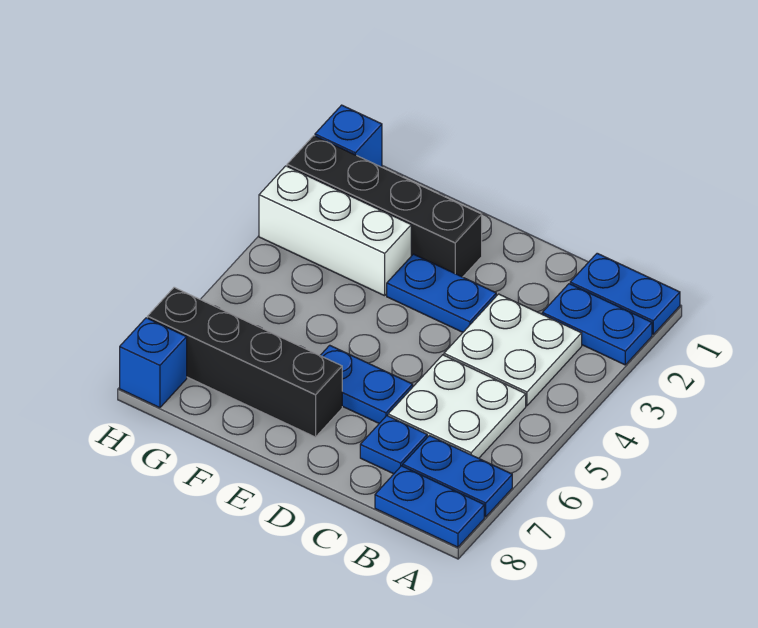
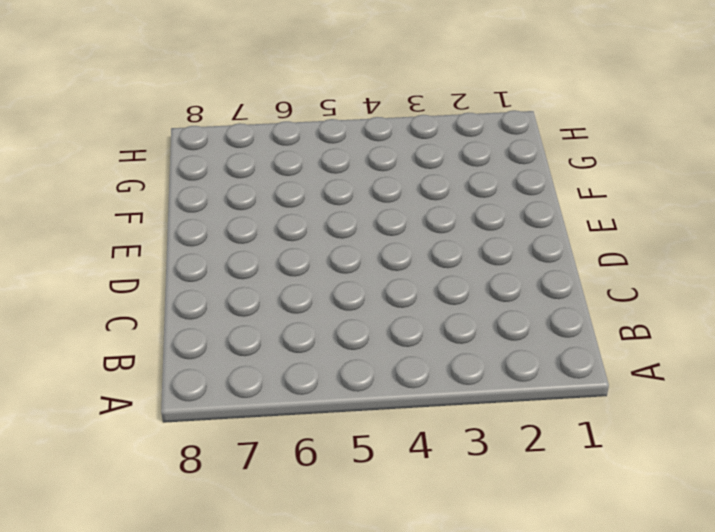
none -> blue plate A1:B1 level 1
none -> blue plate A2:B2 level 1
none -> blue plate A7:B7 level 1

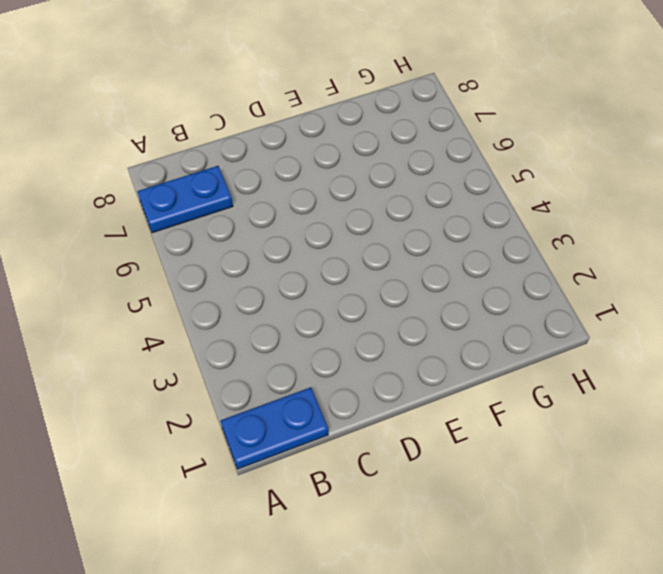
none -> blue plate A2:B2 level 1
none -> blue plate A8:B8 level 1
none -> white plate B3:C4 level 1

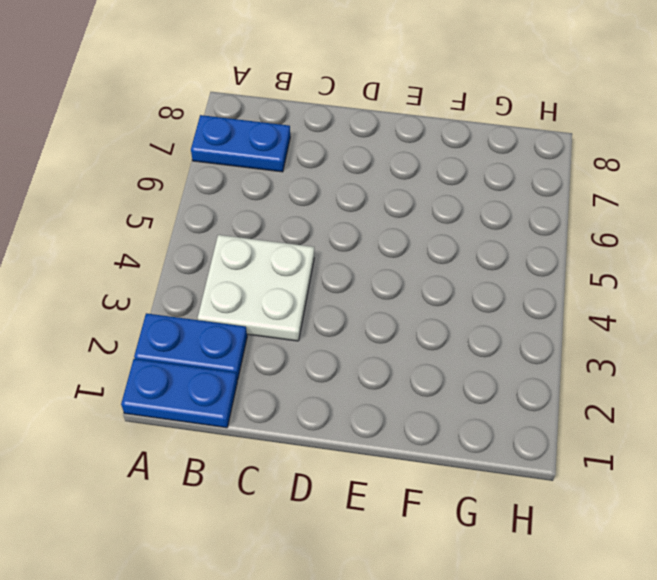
none -> blue plate A8:B8 level 1
none -> white plate B5:C6 level 1
none -> blue plate C7 level 1

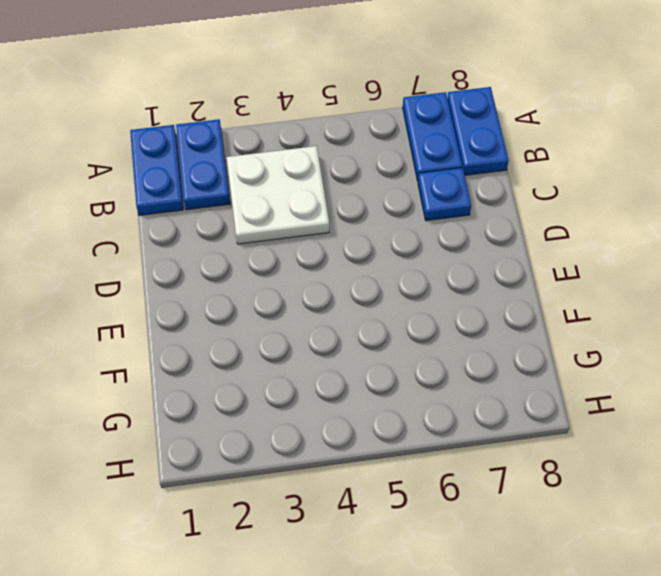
none -> white plate B5:C6 level 1
none -> blue plate D3:E3 level 1
none -> blue plate D6:E6 level 1

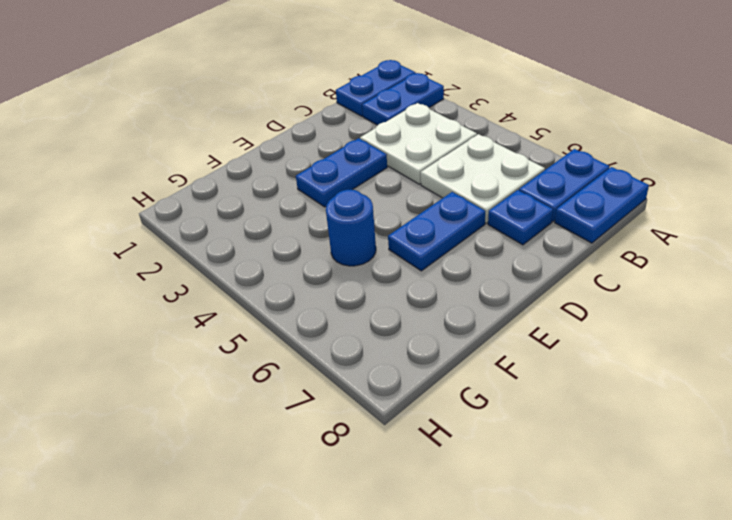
blue round brick F5 level 1 -> none
none -> black brick E2:H2 level 1
none -> black brick E7:H7 level 1
none -> white brick F3:H3 level 1

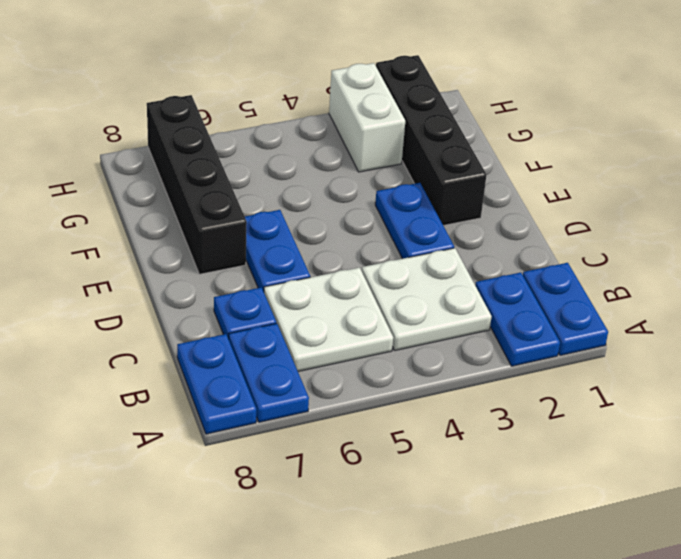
white brick G3:H3 level 1 -> white brick F3:H3 level 1
none -> blue brick H1 level 1
none -> blue brick H8 level 1

